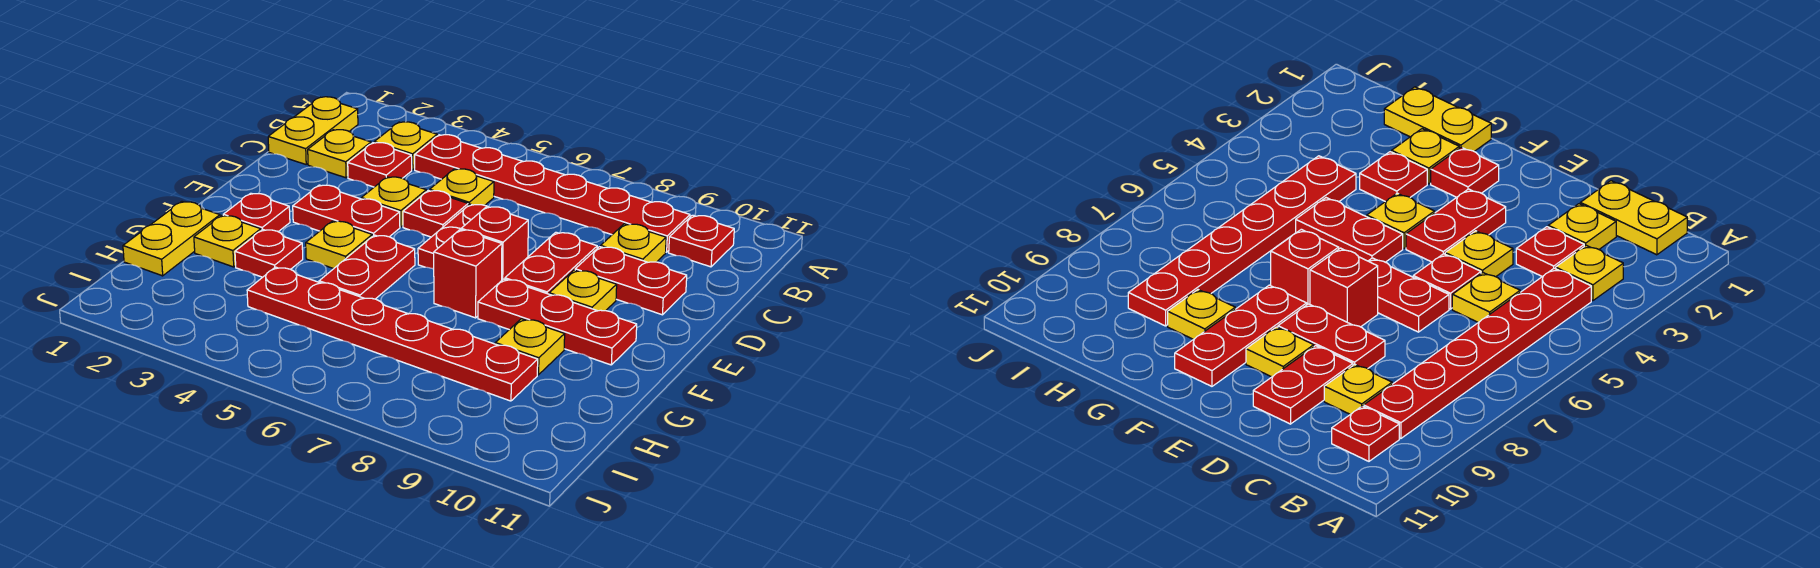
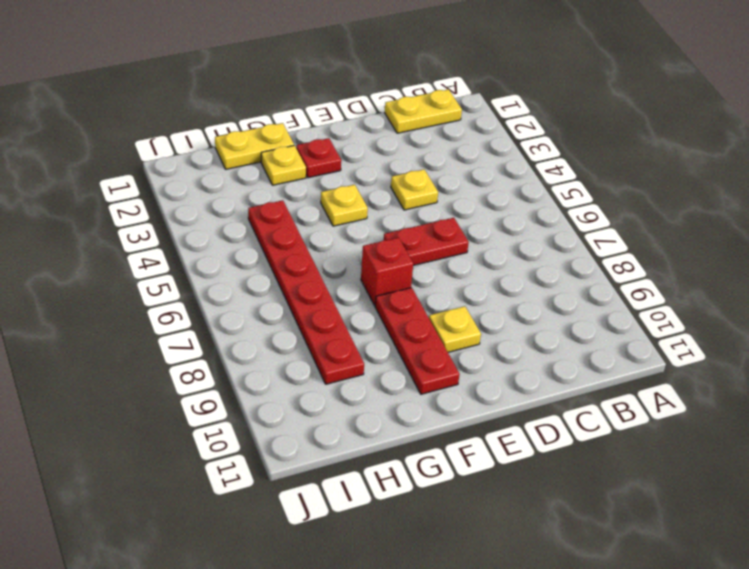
none -> yellow plate B3 level 1
none -> red plate B4:B9 level 1
none -> red plate B10 level 1

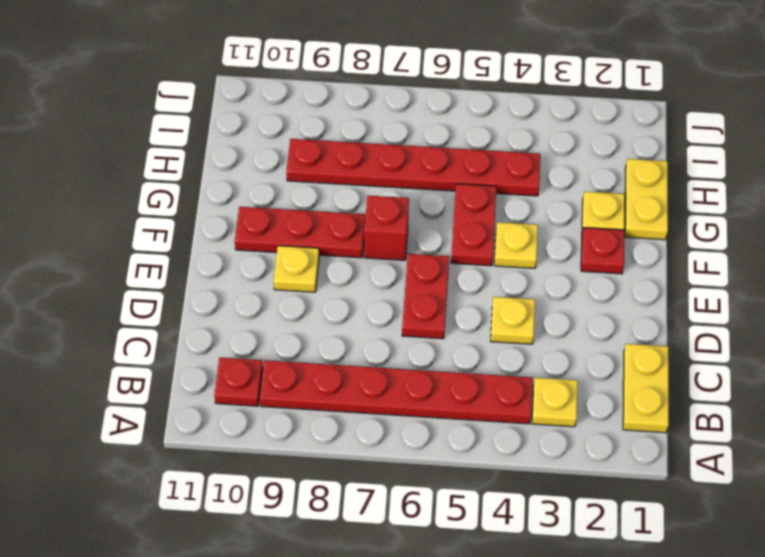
none -> yellow plate C2 level 1
none -> red plate C3 level 1
none -> yellow plate C5 level 1

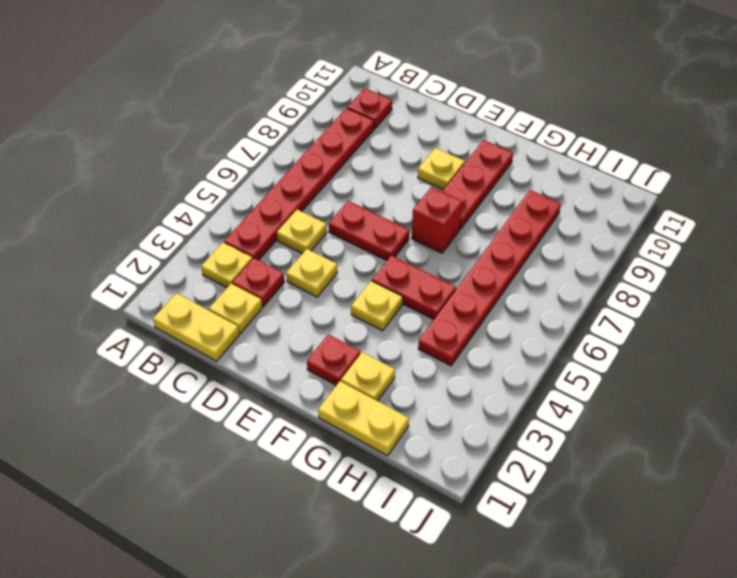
none -> yellow plate C9 level 1
none -> red plate D5 level 1
none -> red plate D8:E8 level 1

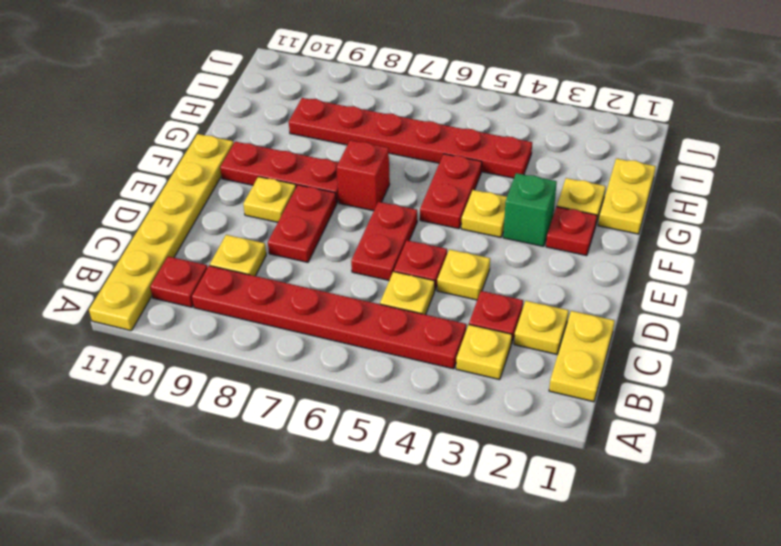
yellow plate A11:F11 level 1 -> none
green brick F3 level 1 -> none
none -> red plate D9:D10 level 1
none -> red plate E3:E4 level 1
none -> red brick E7 level 1

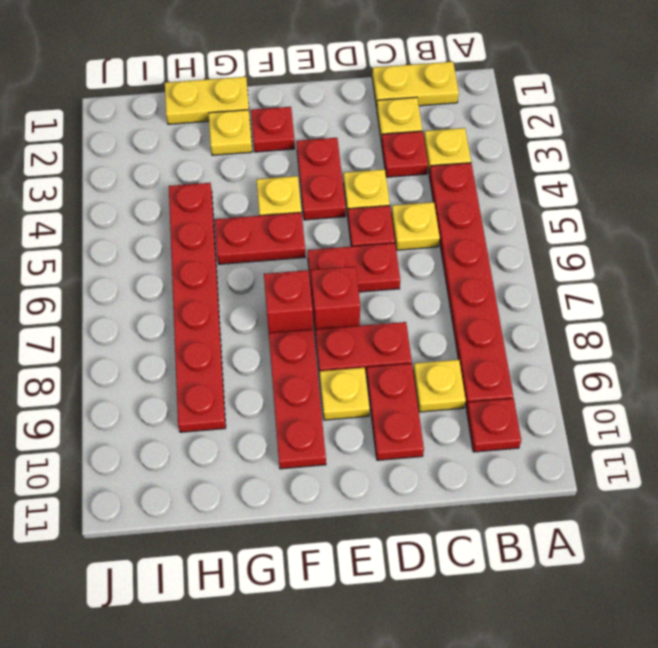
none -> red plate G3 level 1
none -> yellow plate G9 level 1

